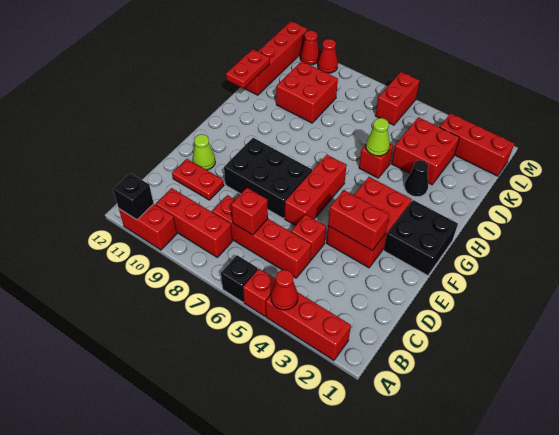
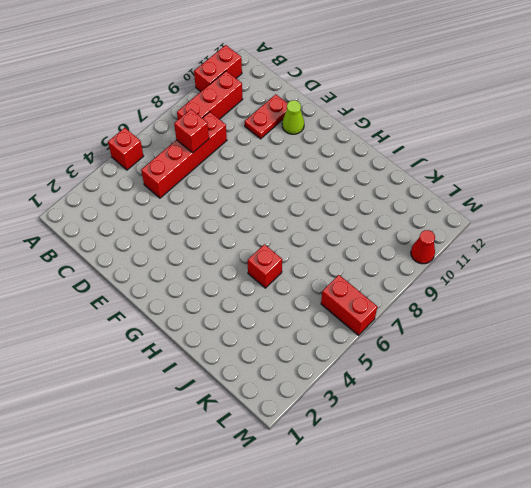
none -> red brick A2:A4 level 1
none -> black brick A6 level 1
none -> red brick D5 level 1

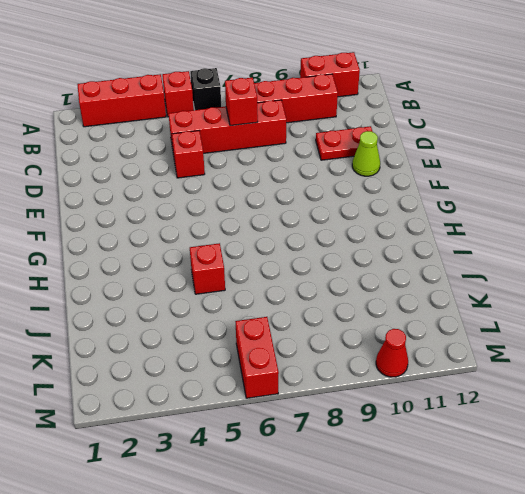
none -> red brick E3:G4 level 1
none -> red brick E6:G6 level 1
none -> black brick E7:F9 level 1

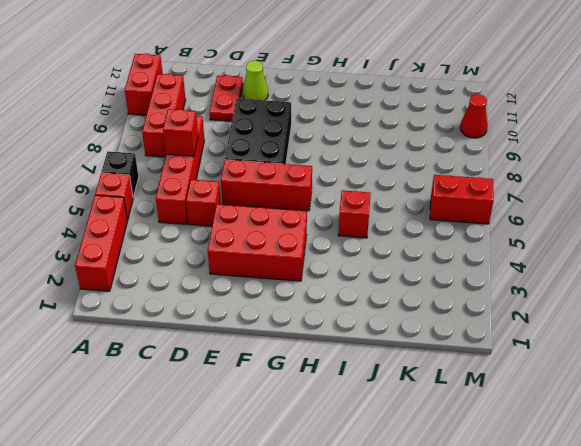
none -> black brick F1:G2 level 1
none -> black cone I3 level 1
none -> red brick J3:K4 level 1

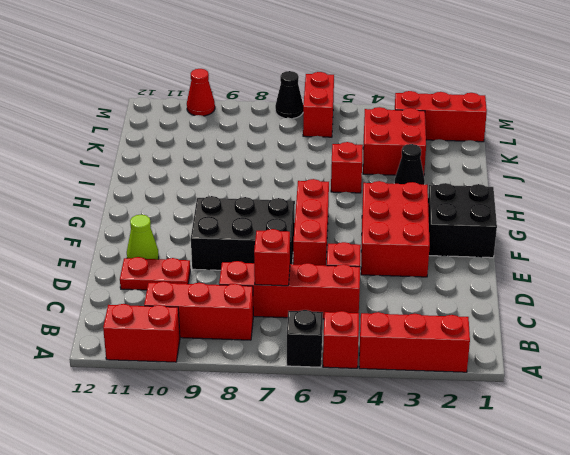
black cone M7 level 1 -> none
none -> red brick J9:K10 level 1
none -> red brick J12:M12 level 1
none -> red cone M11 level 1

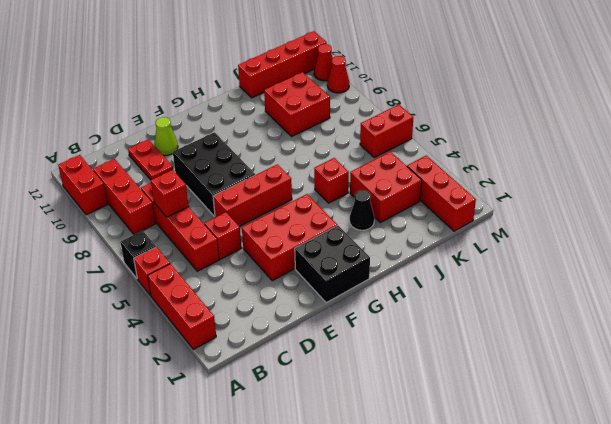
none -> red cone A4 level 2
none -> black brick A11 level 2
none -> red brick E3:E4 level 2

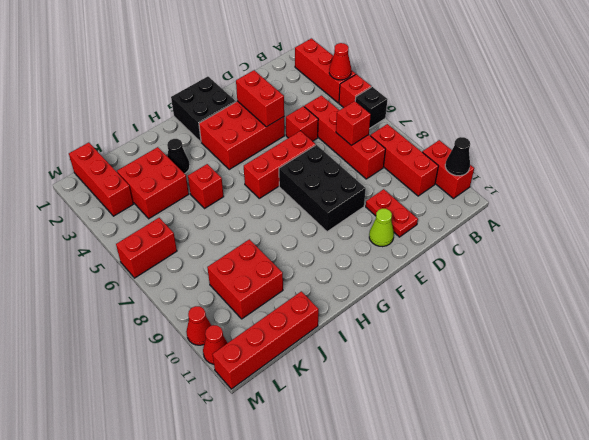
black cone A11 level 2 -> black brick A11 level 2
none -> lime cone I5 level 2
none -> red plate I12:J12 level 2

